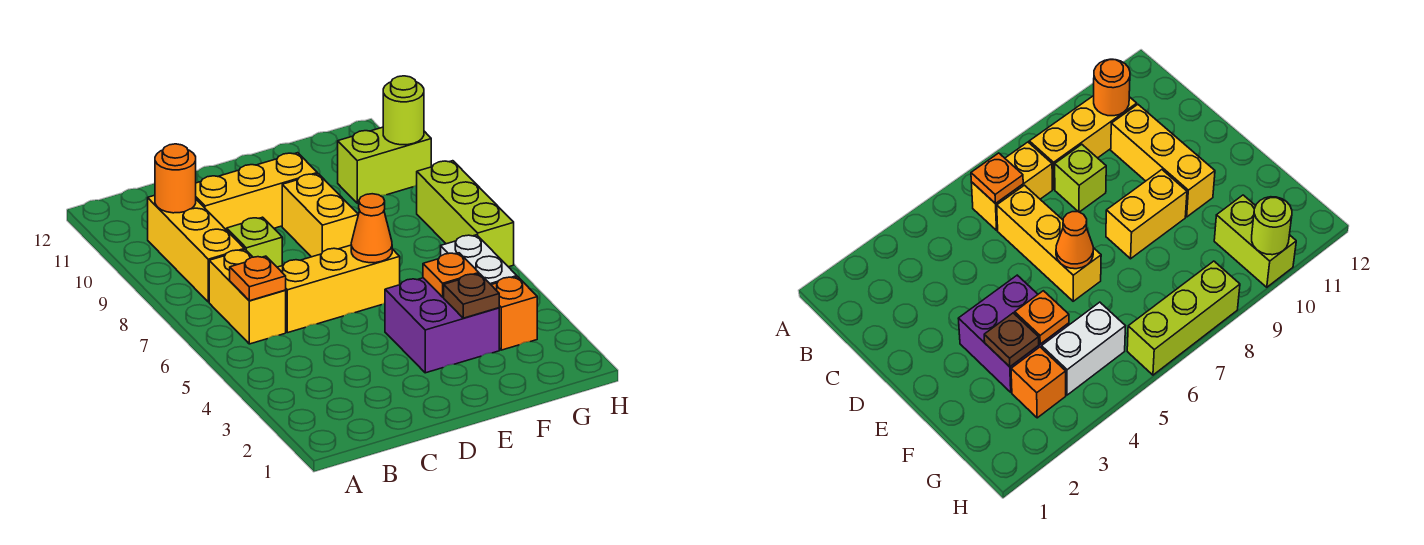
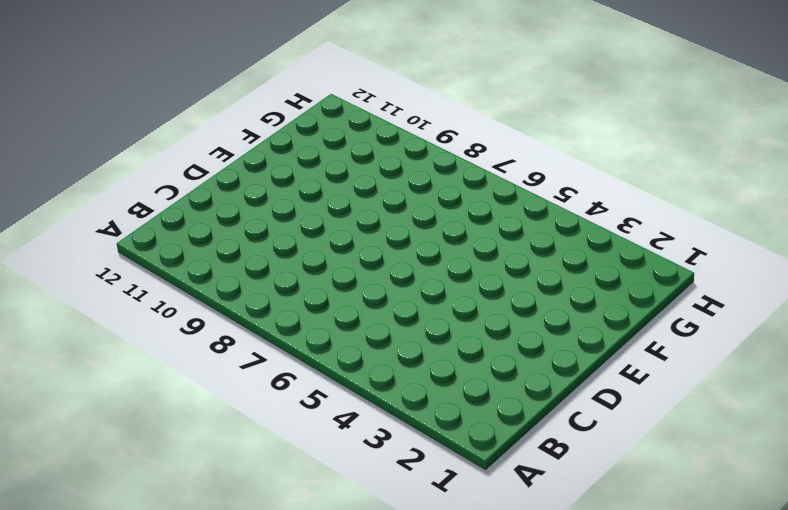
none -> yellow brick B6:B7 level 1
none -> yellow brick B8:B10 level 1
none -> yellow brick C6:E6 level 1

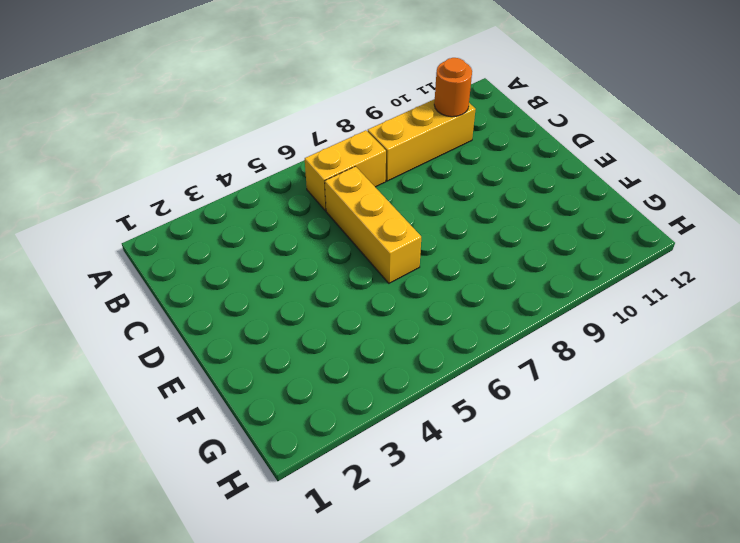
none -> lime brick C8 level 1
none -> yellow brick C10:E10 level 1
none -> purple brick E3:F4 level 1

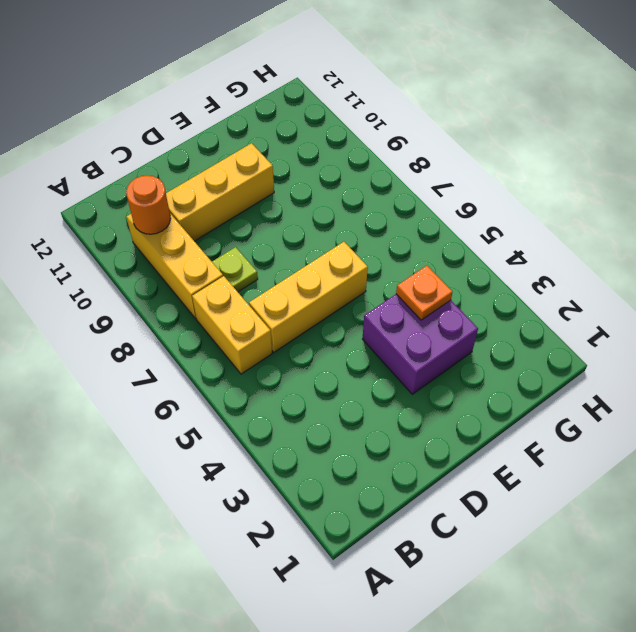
lime plate C8 level 1 -> lime brick C8 level 1
none -> yellow brick E8:E9 level 1
none -> orange brick G3 level 1
none -> white brick G4:G5 level 1

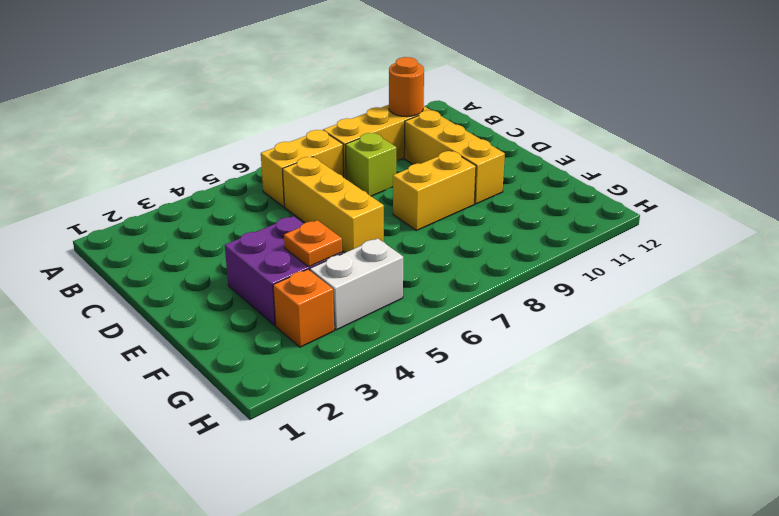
none -> lime brick G10:H10 level 1
none -> lime brick H6:H8 level 1
none -> orange plate B6 level 2

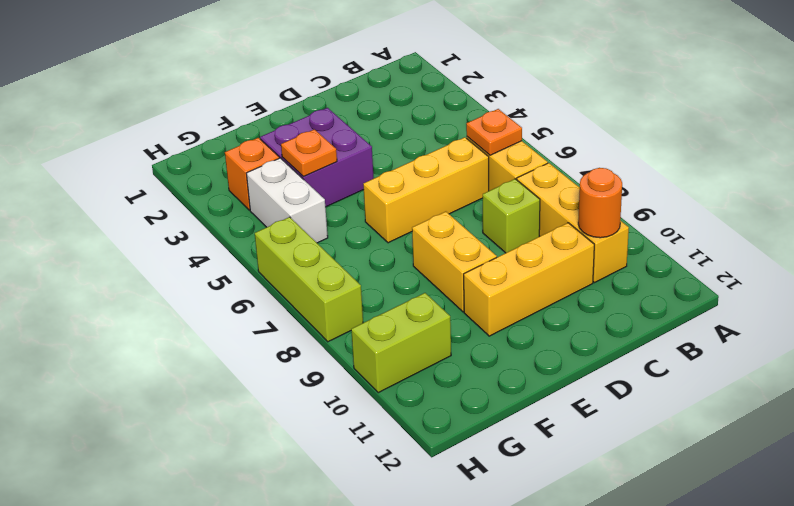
none -> orange cone E6 level 2
none -> brown plate F3 level 2
none -> lime round brick H10 level 2

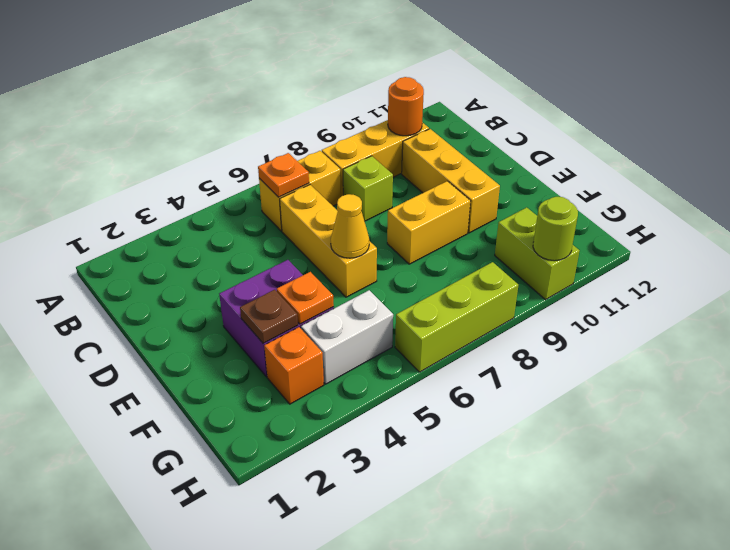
yellow cone E6 level 2 -> orange cone E6 level 2

